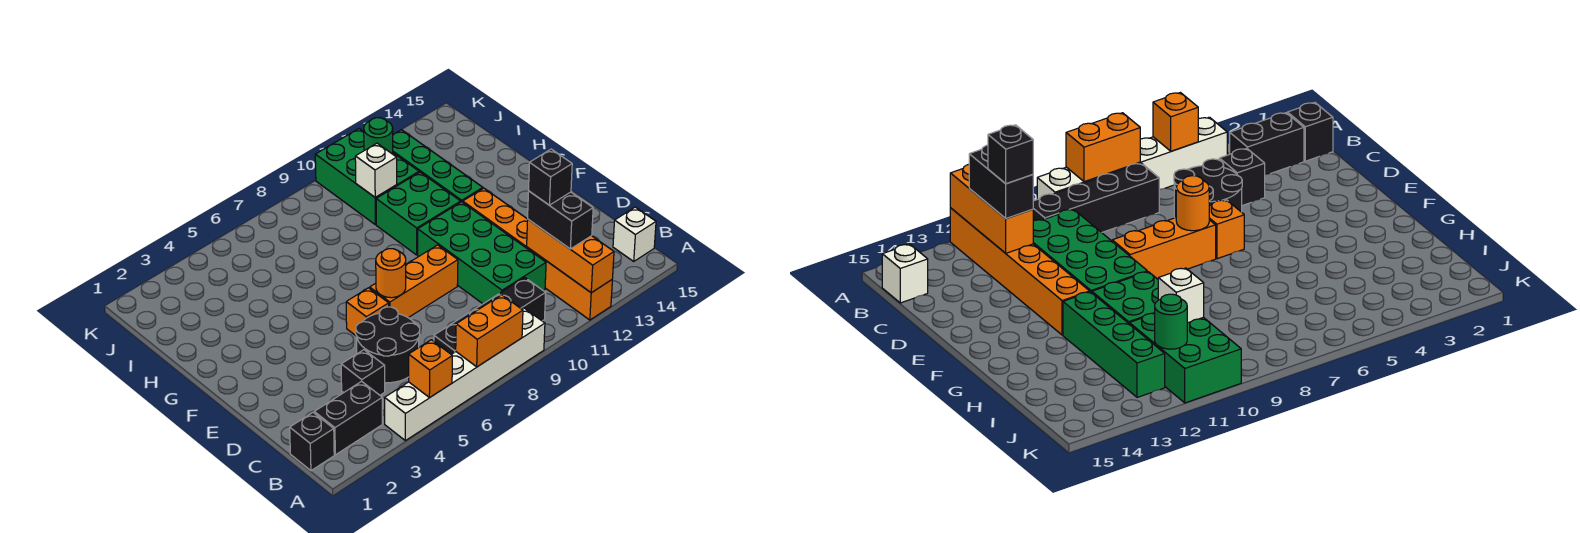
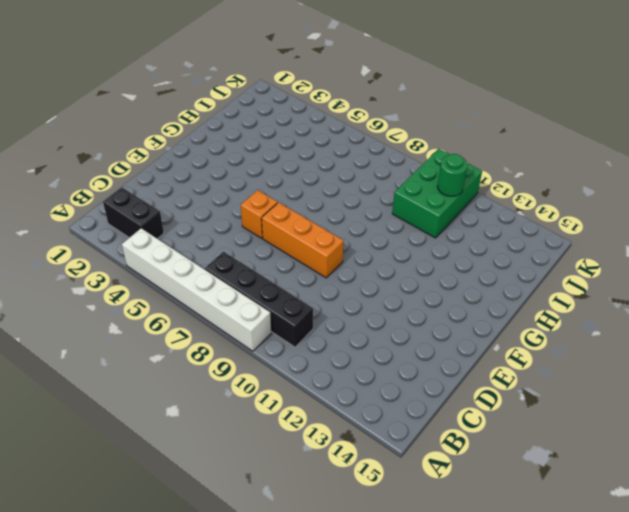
none -> orange brick A12:F12 level 1
none -> black brick B1 level 1
none -> white brick B15 level 1

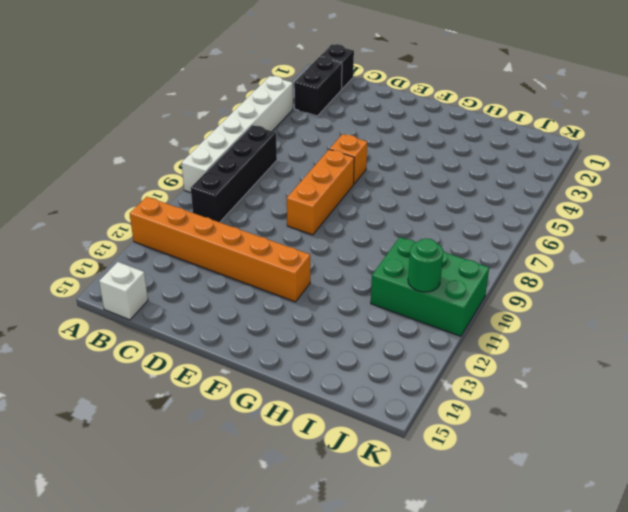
none -> black brick C4 level 1
none -> black round brick C5:D6 level 1
none -> green brick C10:F11 level 1

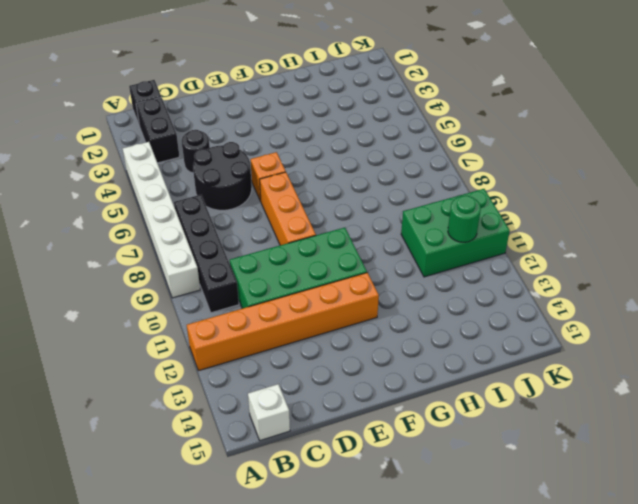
black round brick C4 level 1 -> black brick C4 level 1
none -> green brick G10:H11 level 1
none -> green brick G12:J12 level 1
none -> orange brick A5 level 2

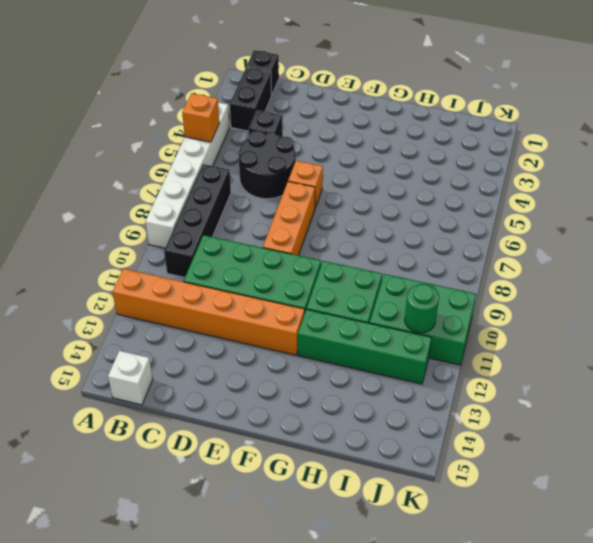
none -> orange brick A7:A8 level 2
none -> orange brick A12:C12 level 2
none -> orange round brick E7 level 2

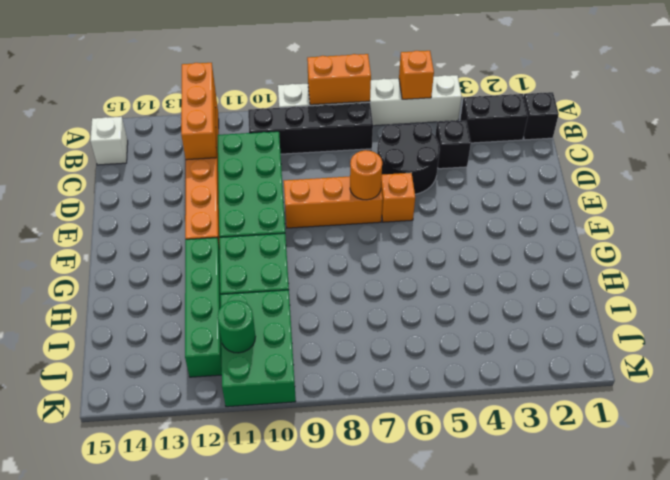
none -> white brick I10 level 2
none -> black brick B12:C12 level 3
none -> black brick C12 level 4

